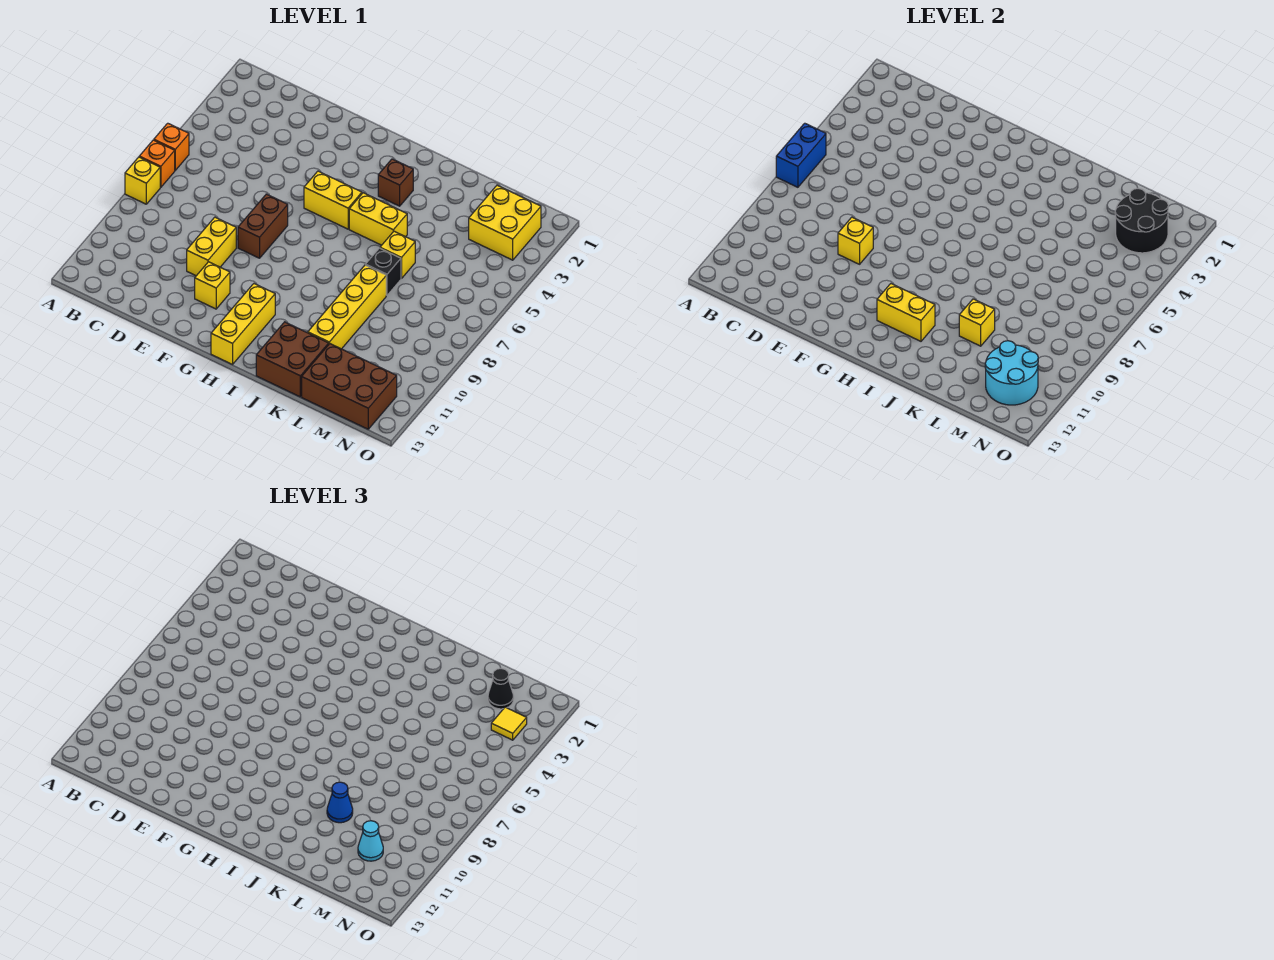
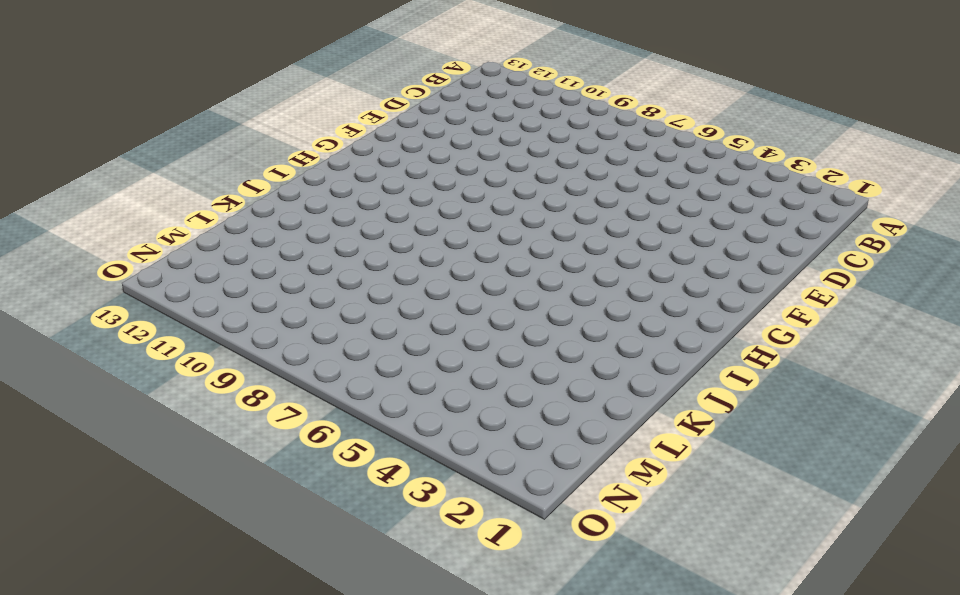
none -> orange brick A6 level 1
none -> orange brick A7 level 1
none -> yellow brick A8 level 1

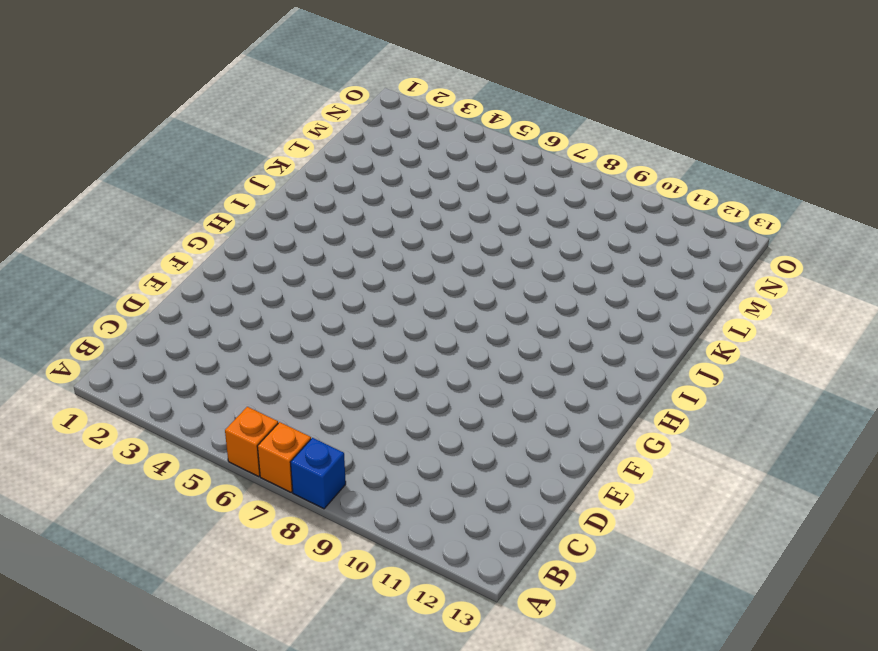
blue brick A8 level 1 -> yellow brick A8 level 1
none -> yellow brick E9:E10 level 1
none -> brown brick F7:F8 level 1
none -> yellow brick F11 level 1

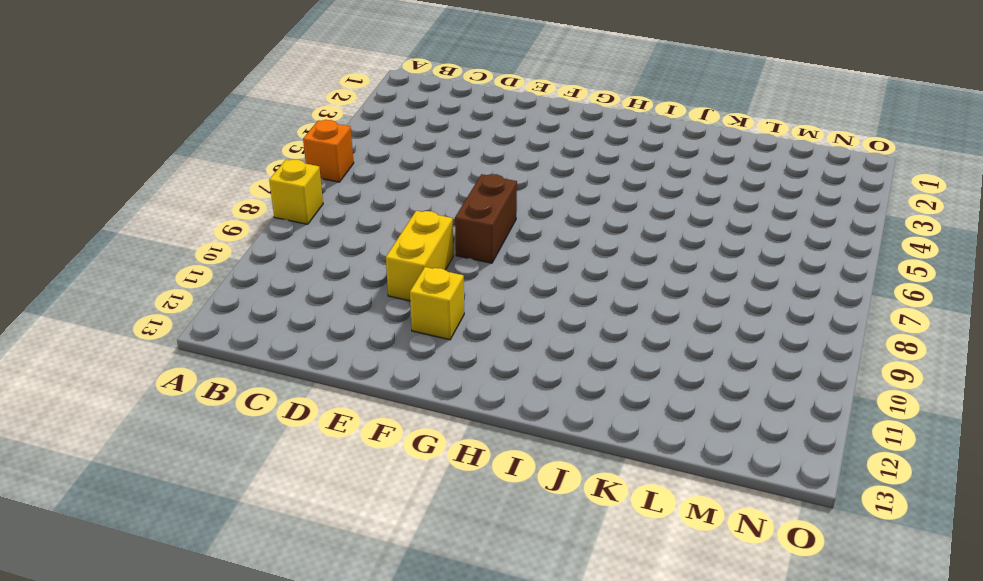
none -> orange brick A7 level 1
none -> yellow brick G5:H5 level 1
none -> yellow brick H11:H13 level 1

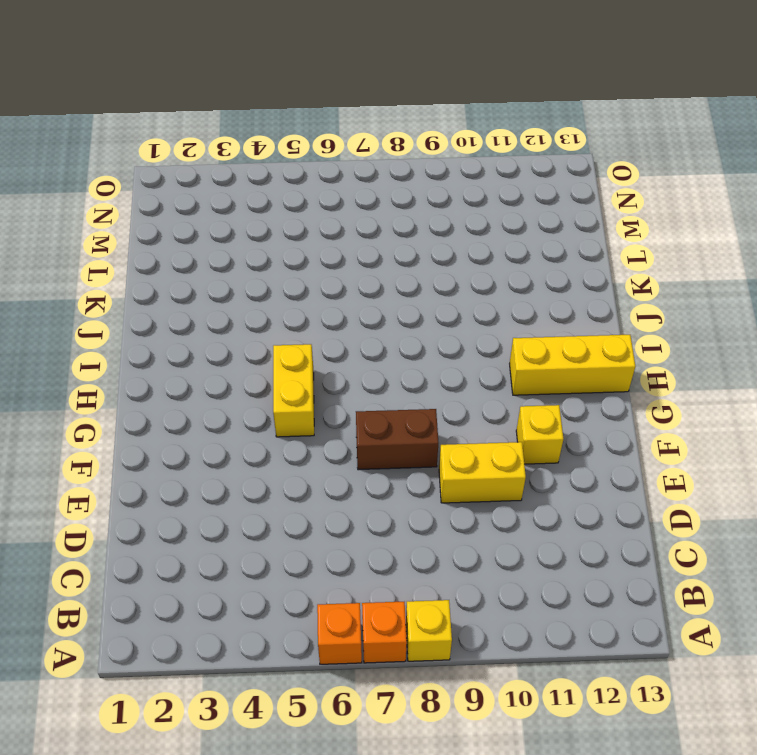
none -> brown brick I3 level 1
none -> yellow brick I5:J5 level 1
none -> brown brick J12:K13 level 1

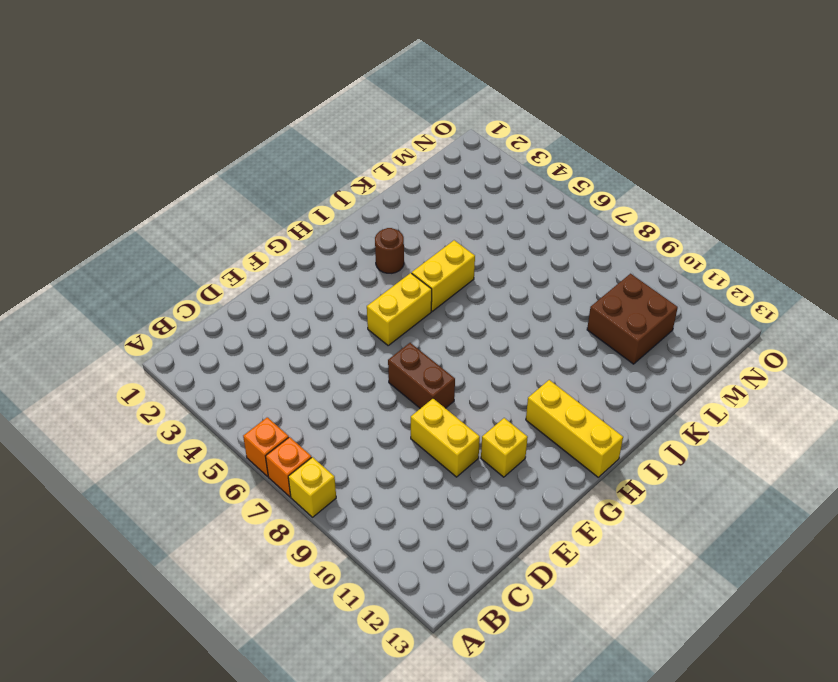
brown round brick I3 level 1 -> brown brick I3 level 1
brown brick L10:M11 level 1 -> brown brick J12:K13 level 1
none -> yellow brick K6 level 1
none -> black brick K7 level 1
none -> yellow brick K8:K11 level 1

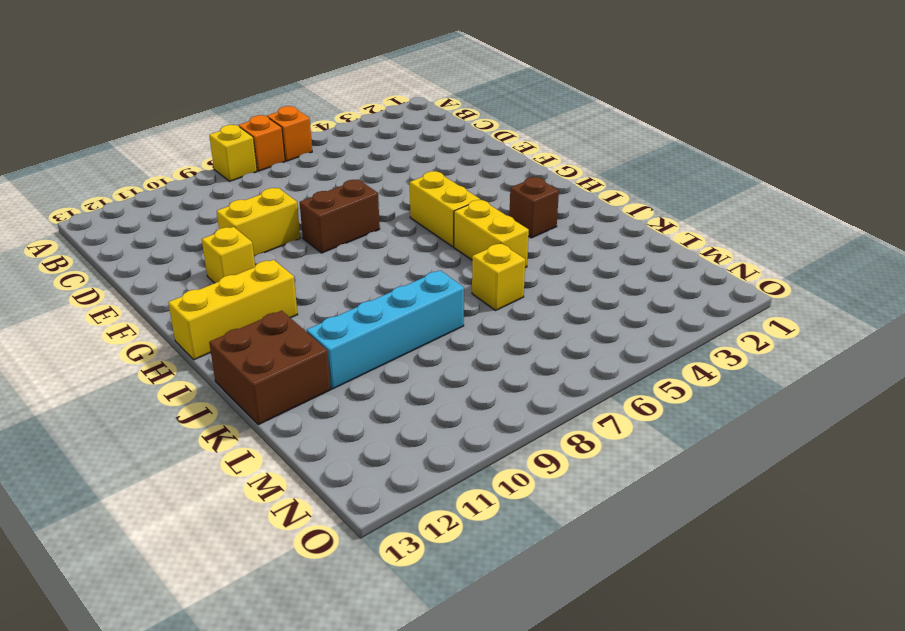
cyan brick K8:K11 level 1 -> yellow brick K8:K11 level 1
none -> black brick K7 level 1
none -> brown brick L12:N13 level 1
none -> yellow brick M2:N3 level 1

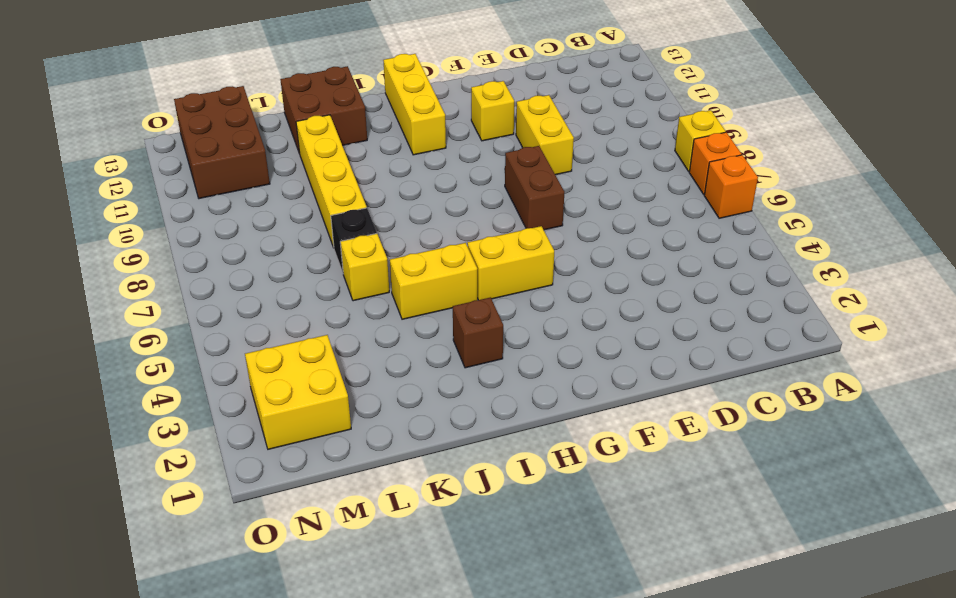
brown brick M11:N13 level 1 -> brown brick L12:N13 level 1
none -> blue brick A6:A7 level 2
none -> yellow brick E9 level 2
none -> yellow brick H11:I11 level 2

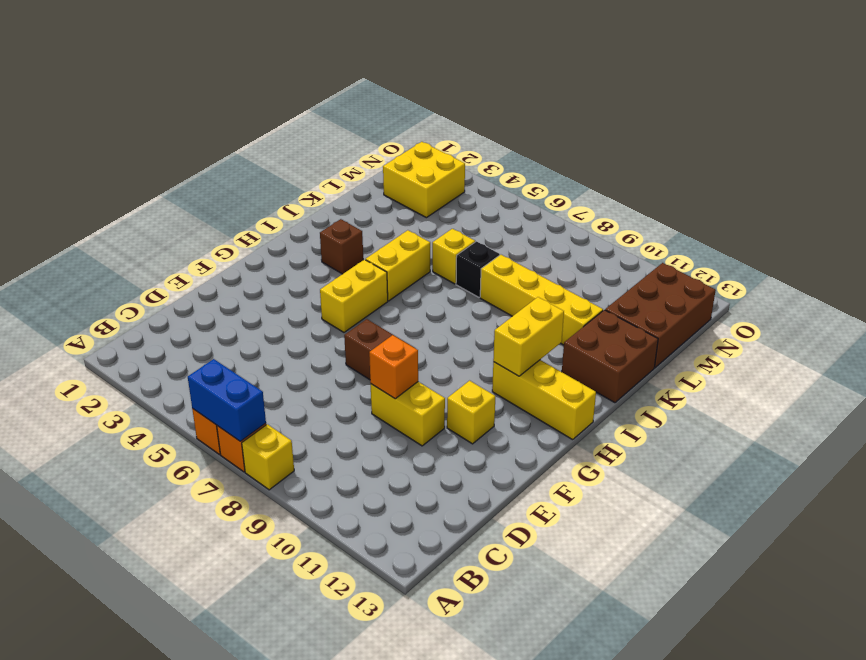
orange brick E9 level 2 -> yellow brick E9 level 2
none -> yellow brick K10 level 2
none -> black round brick M2:N3 level 2
none -> cyan round brick M11:N12 level 2

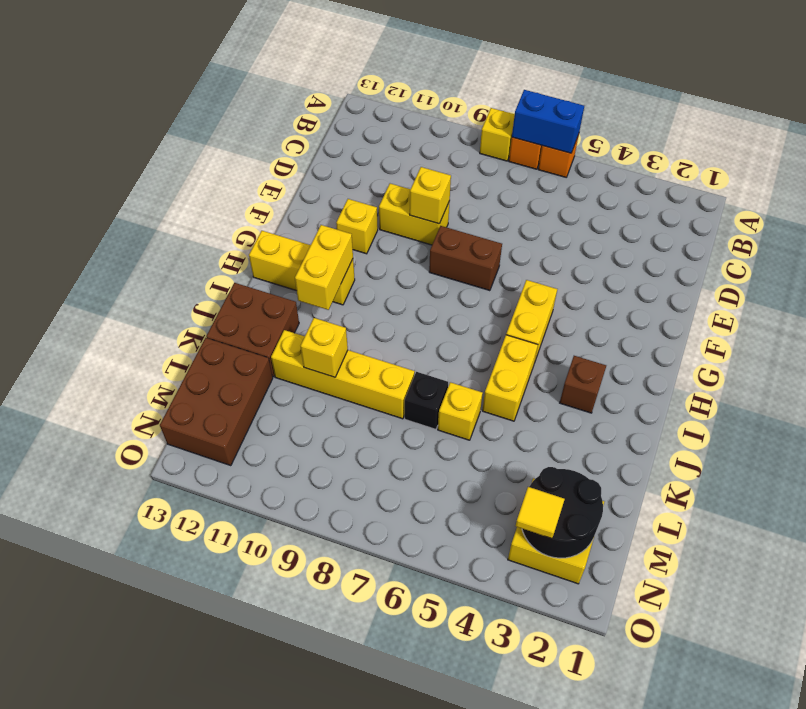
none -> cyan round brick M11:N12 level 2
none -> blue cone K10 level 3
none -> black cone M2 level 3

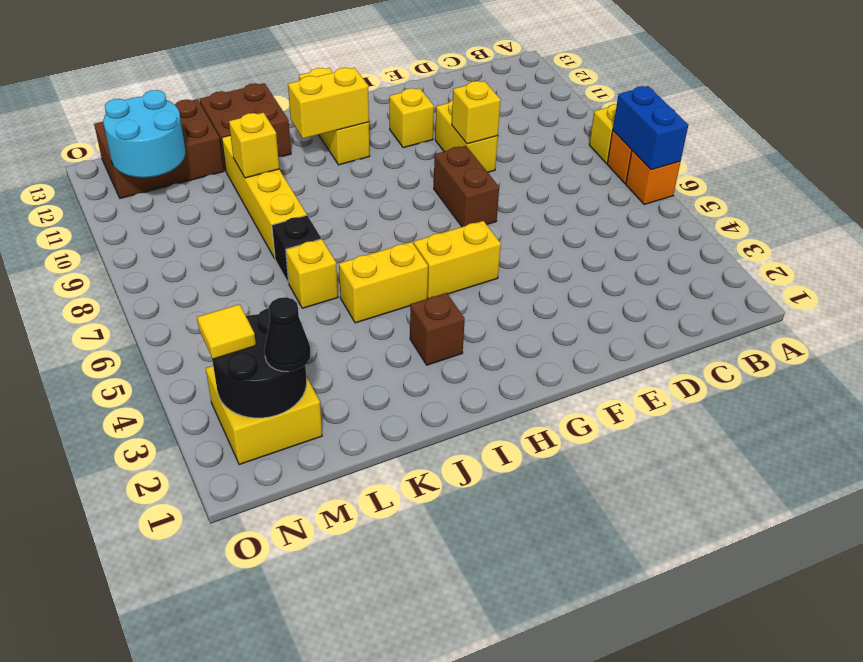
none -> blue cone K10 level 3
none -> cyan cone M11 level 3

